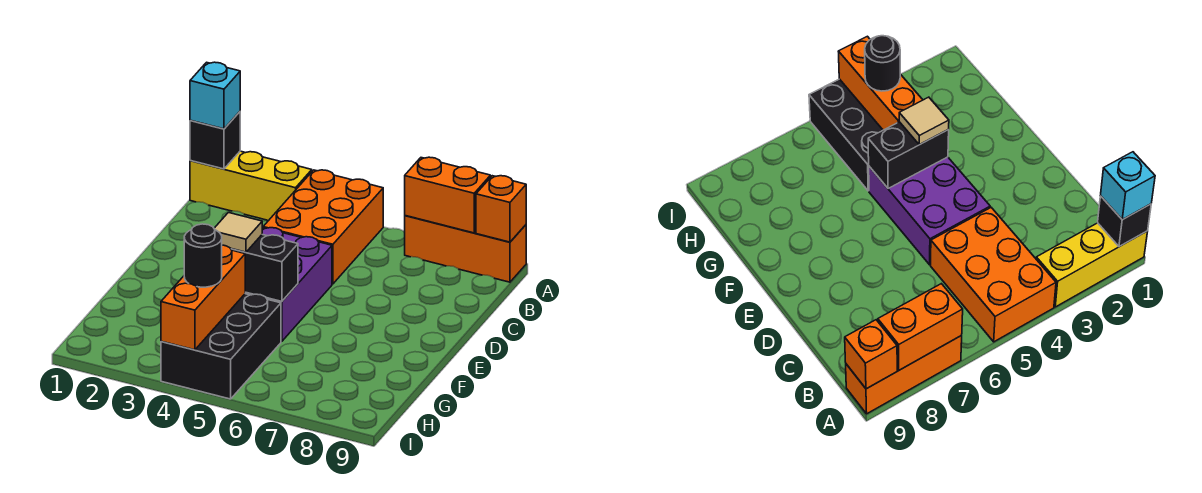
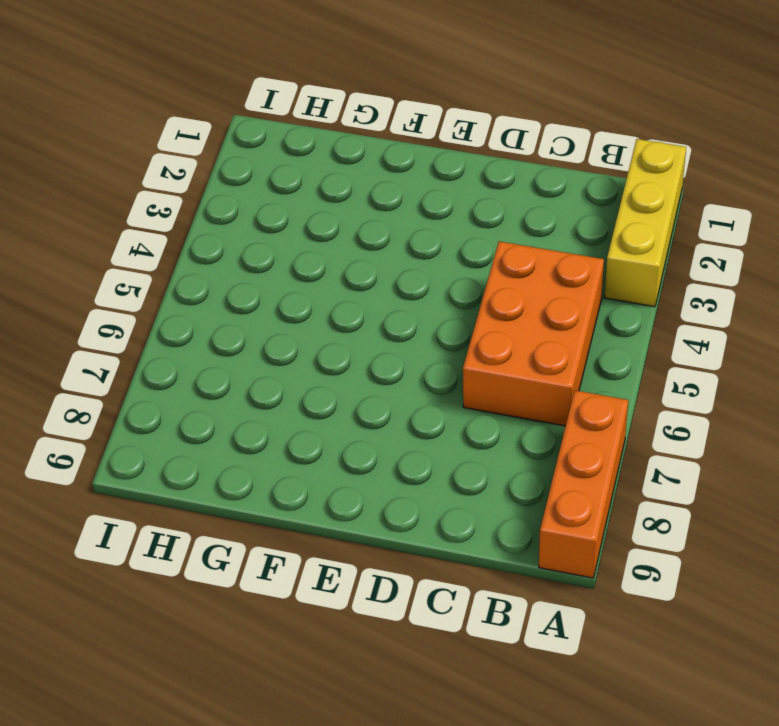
orange brick B4:C6 level 1 -> orange brick A4:C5 level 1
none -> purple brick D4:F5 level 1
none -> black brick G4:I5 level 1
none -> black brick A1 level 2

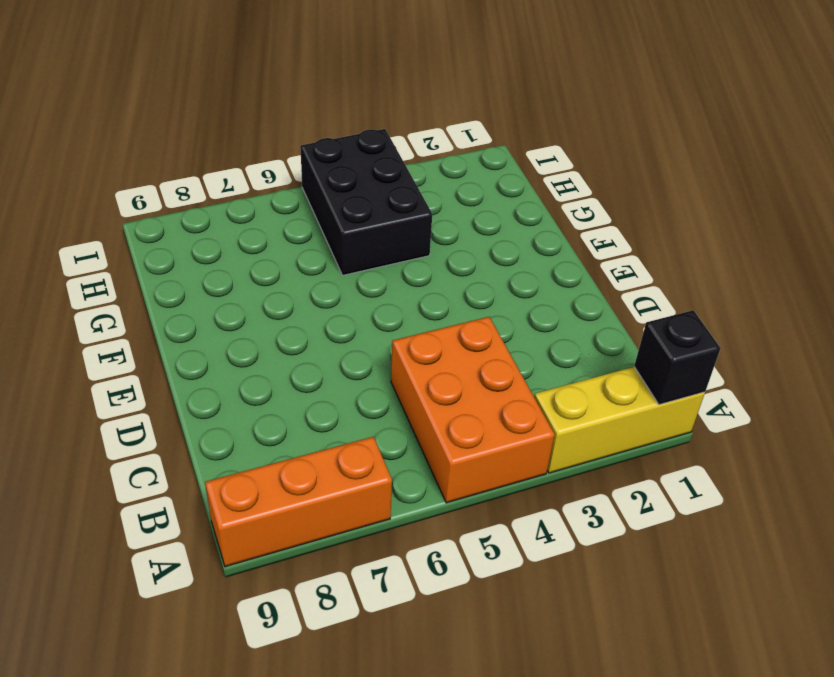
none -> purple brick D4:F5 level 1
none -> orange brick A7:A8 level 2
none -> orange brick A9 level 2

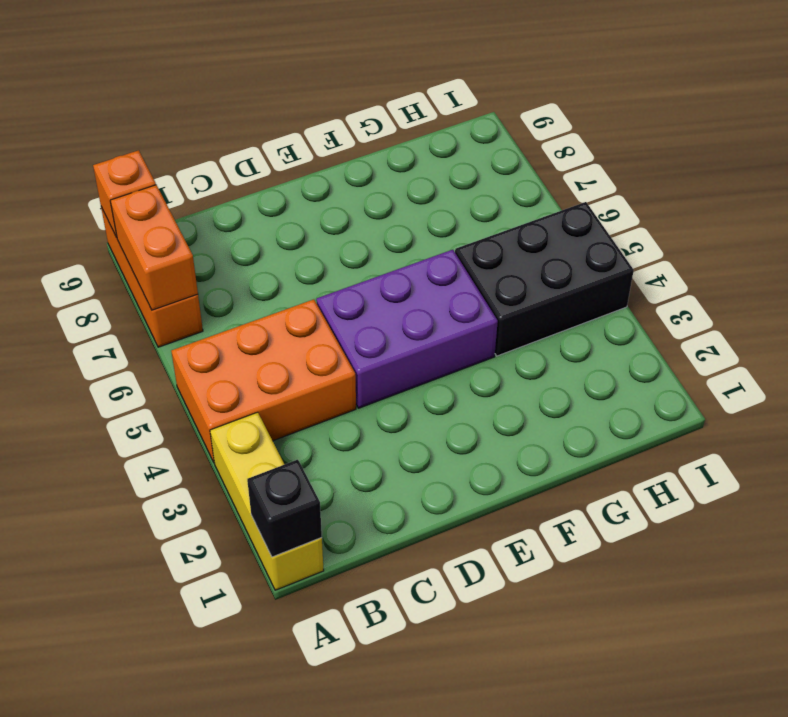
none -> black brick F4:F5 level 2
none -> orange brick G4:I4 level 2
none -> cyan brick A1 level 3

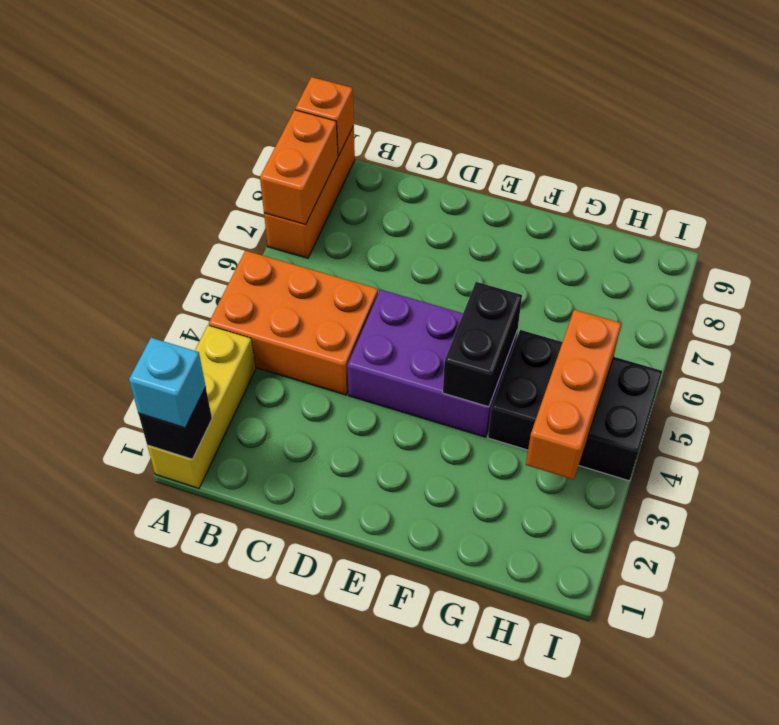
orange brick H3:H5 level 2 -> orange brick G4:I4 level 2
none -> tan tile F4 level 3
none -> black round brick H4 level 3

